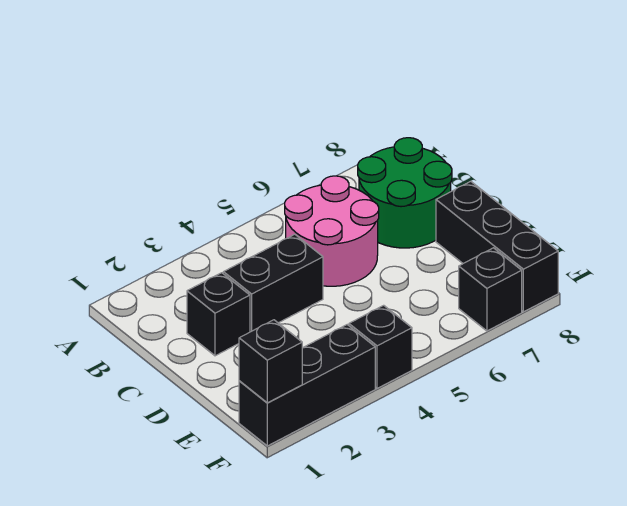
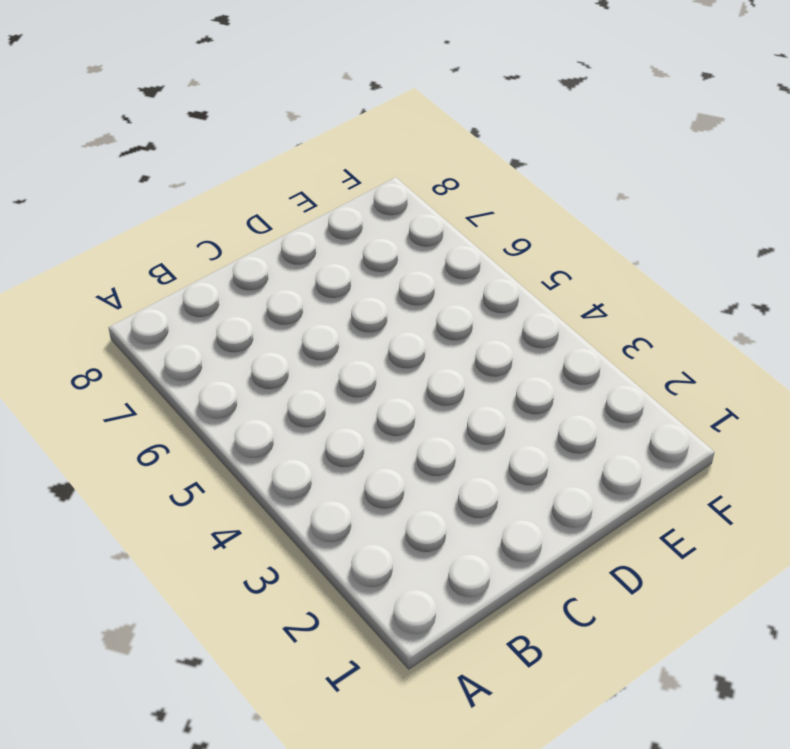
none -> pink round brick B5:C6 level 1
none -> green round brick B7:C8 level 1

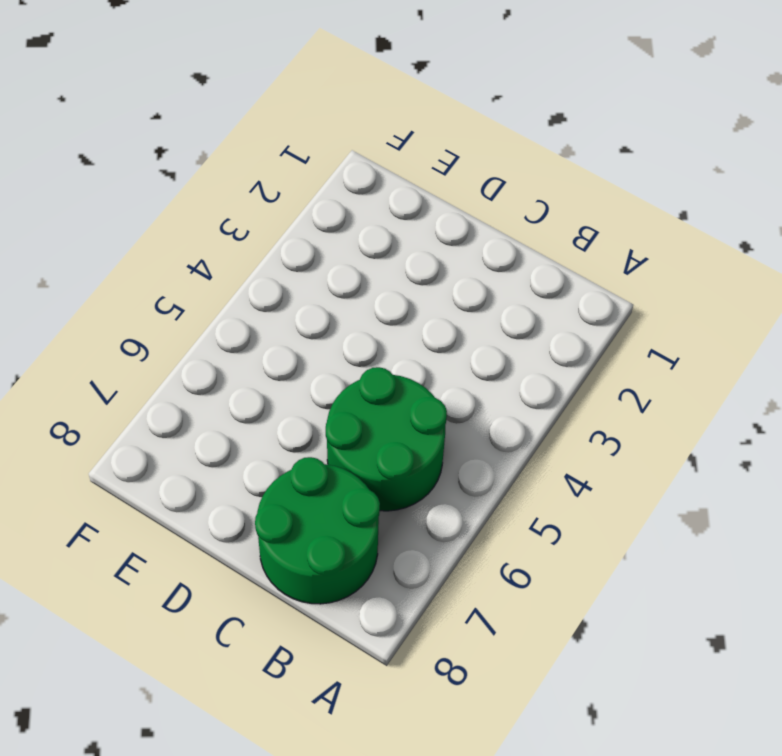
green round brick B5:C6 level 1 -> pink round brick B5:C6 level 1
none -> black brick C2 level 1
none -> black brick C3:C4 level 1

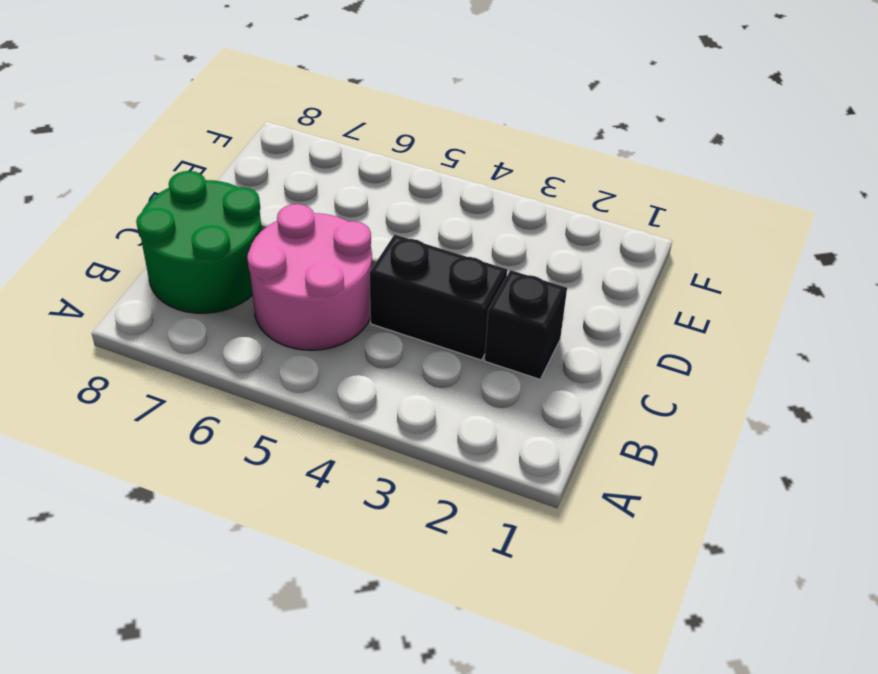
none -> black brick D8:F8 level 1
none -> black brick F1:F3 level 1

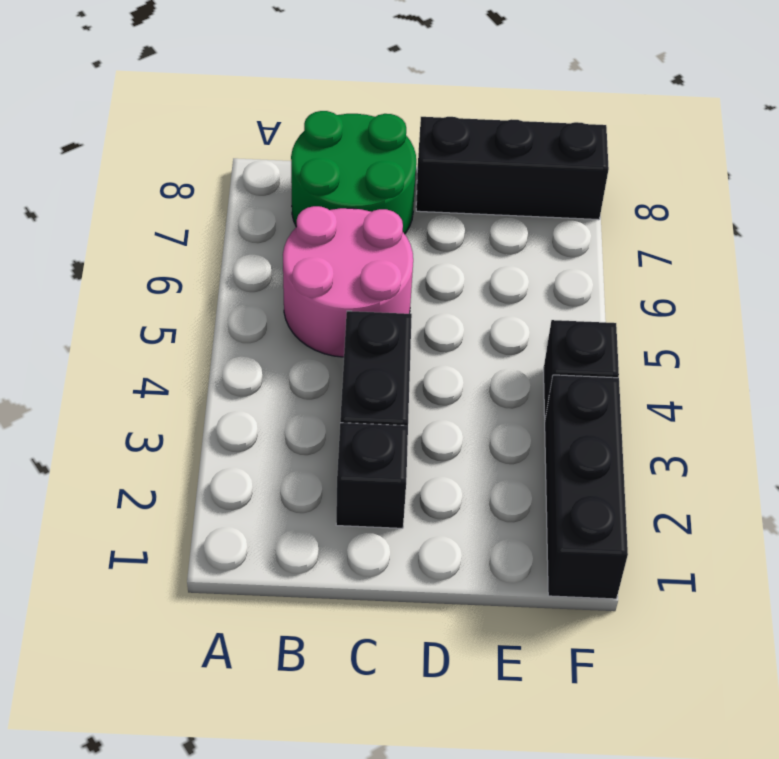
none -> black brick F7 level 1
none -> black brick F1 level 2

